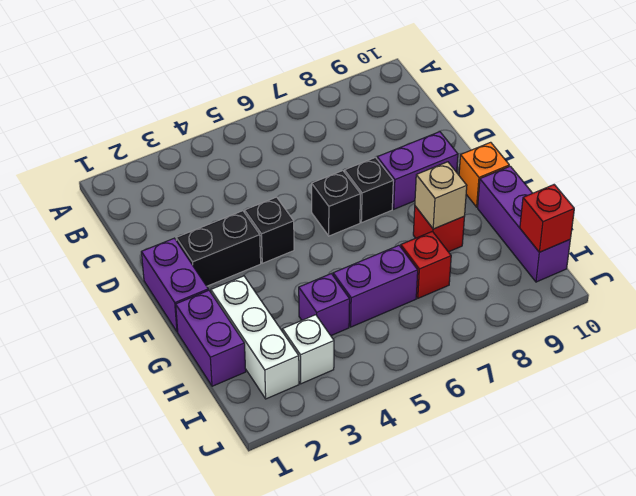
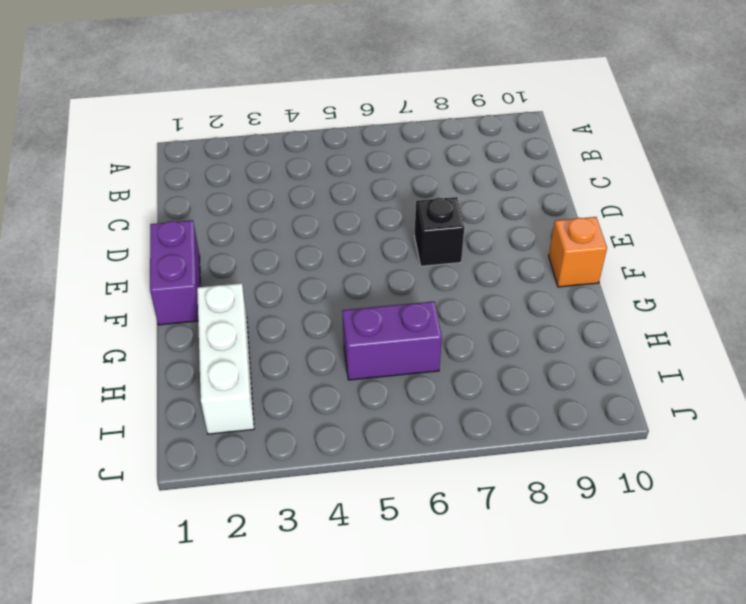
none -> black brick E2:E3 level 1
none -> black brick E4 level 1
none -> black brick E6 level 1

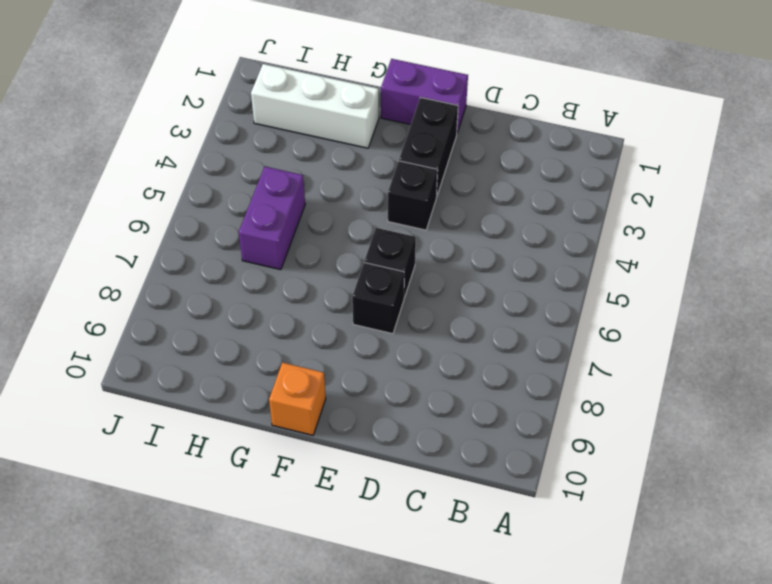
none -> purple brick E8:E9 level 1
none -> purple brick G1:H1 level 1
none -> red brick G8 level 1

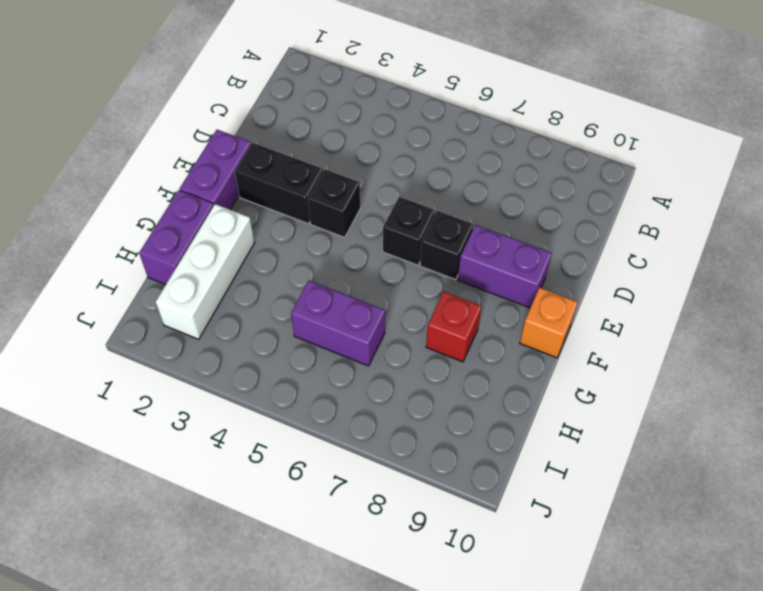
none -> purple brick G10:I10 level 1
none -> purple brick H4 level 1
none -> red brick H7 level 1

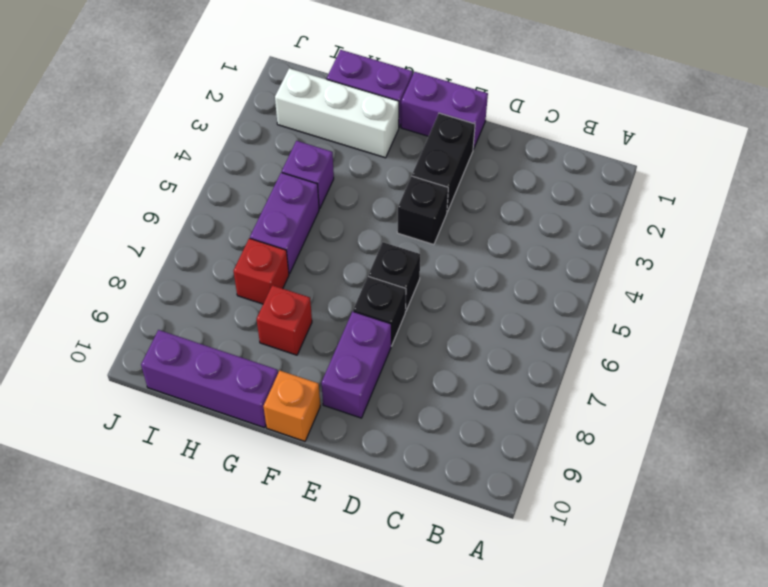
none -> white brick I3 level 1
none -> tan brick G8 level 2
none -> red brick I10 level 2

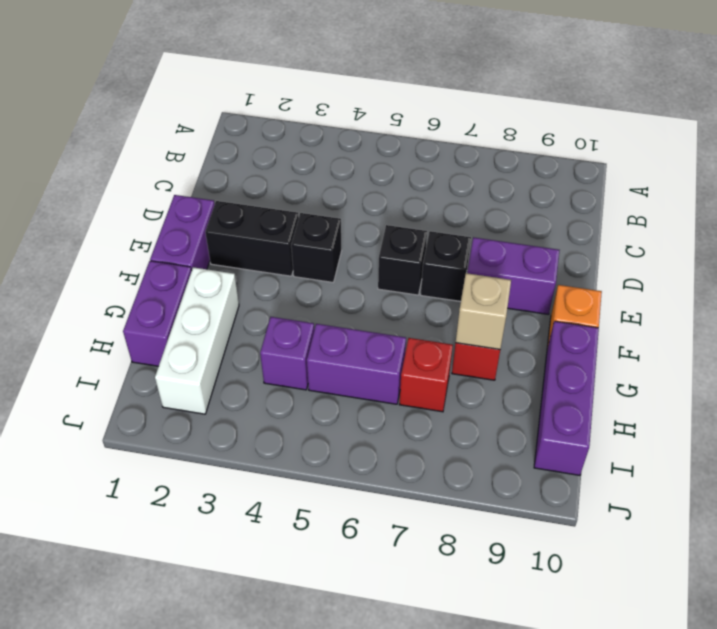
none -> white brick I3 level 1
none -> red brick I10 level 2

